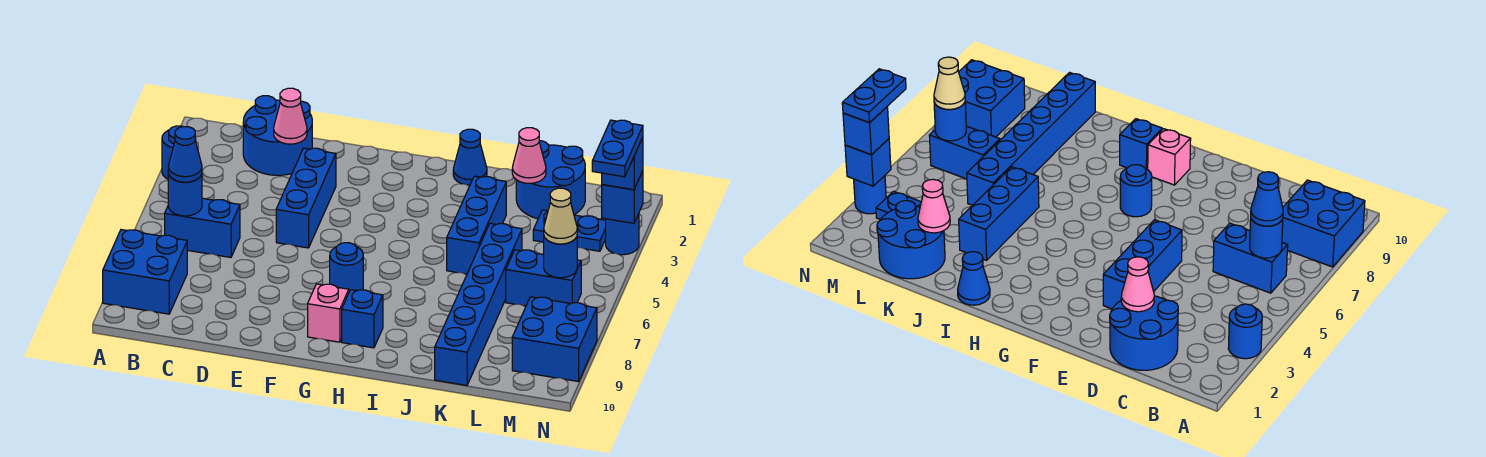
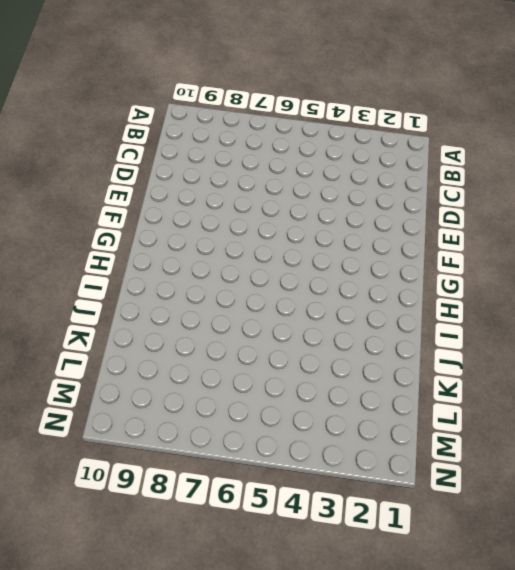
none -> blue round brick A3 level 1
none -> blue brick A8:B9 level 1
none -> blue brick B6:C6 level 1

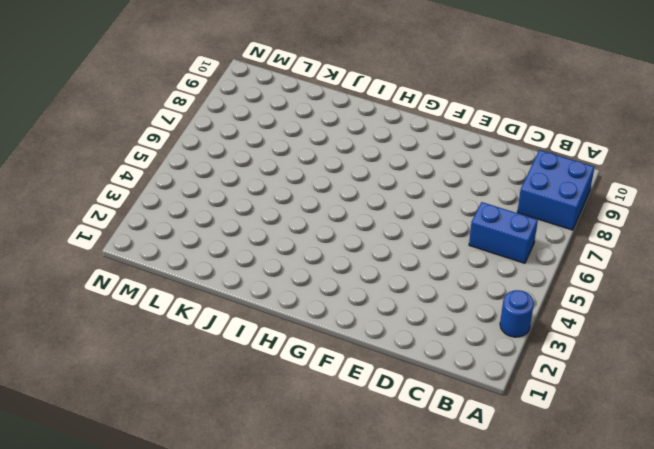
none -> blue round brick C1:D2 level 1
none -> blue brick E3:E5 level 1
none -> blue round brick G7 level 1

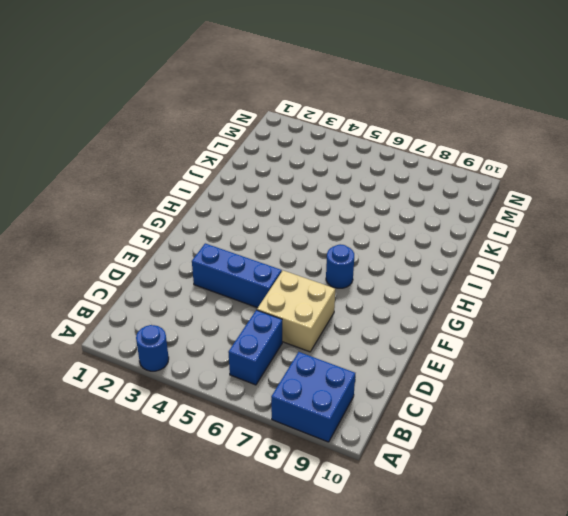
tan brick D6:E7 level 1 -> none
none -> blue round brick C1:D2 level 1
none -> pink brick G9 level 1
none -> blue brick H9 level 1

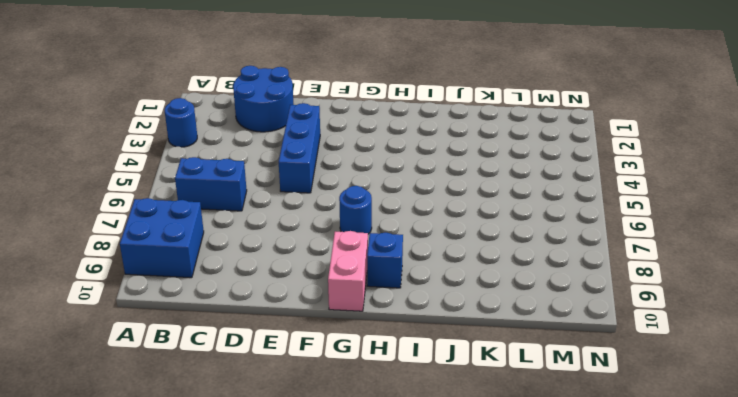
pink brick G9:G10 level 1 -> pink brick G9 level 1
none -> blue cone I1 level 1
none -> blue brick J3:J5 level 1
none -> blue round brick K1:L2 level 1

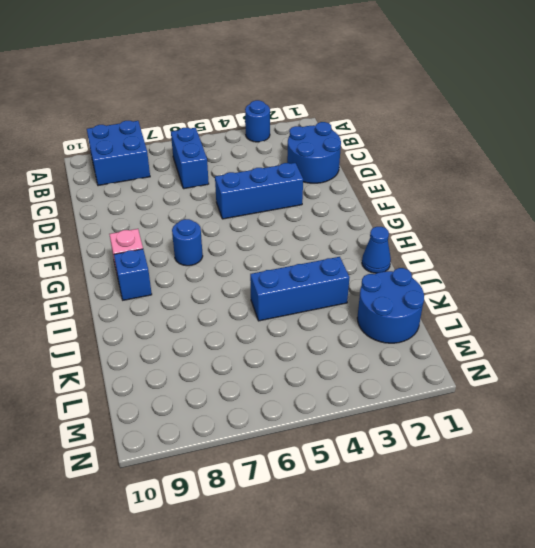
none -> blue brick K5:K10 level 1
none -> blue plate L3:M3 level 1
none -> blue brick L6:M6 level 1

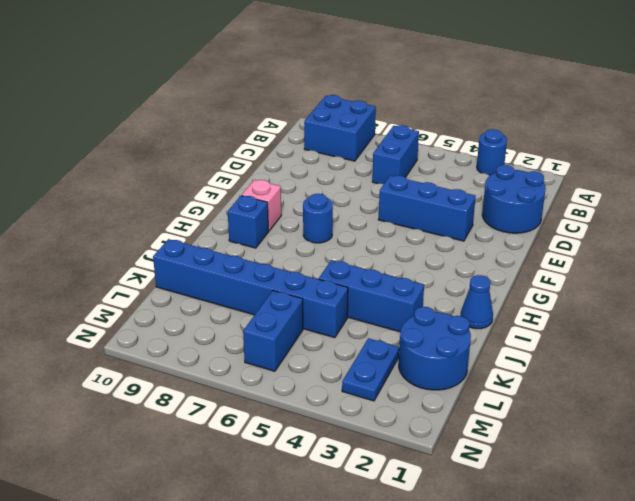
none -> blue brick M8:N9 level 1
none -> blue round brick N3 level 1
none -> blue round brick B6 level 2

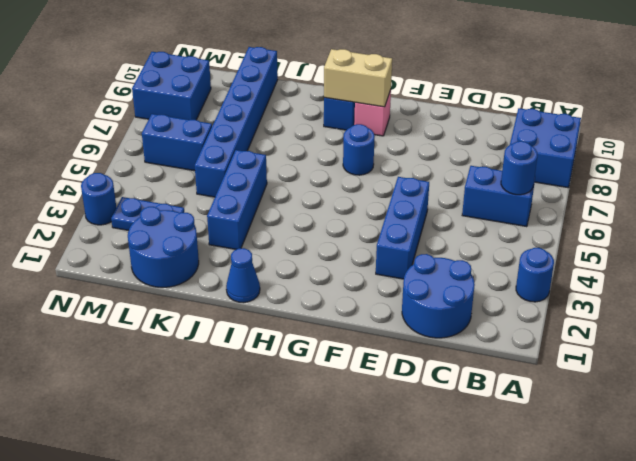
tan brick G9:H9 level 2 -> none
none -> pink cone D2 level 2
none -> pink cone K2 level 2
none -> blue round brick M6 level 2

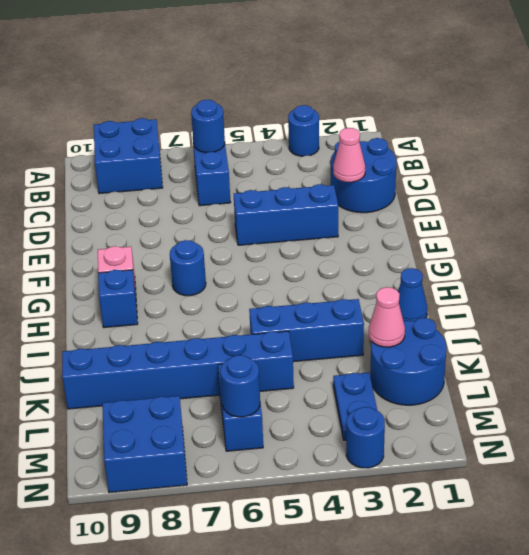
none -> blue brick N3 level 2
none -> blue cone B6 level 3
none -> tan cone M6 level 3

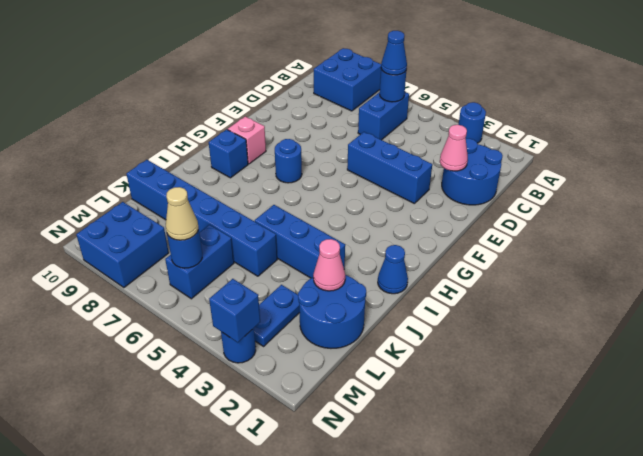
none -> blue brick N3 level 3
none -> blue plate N3:N4 level 4

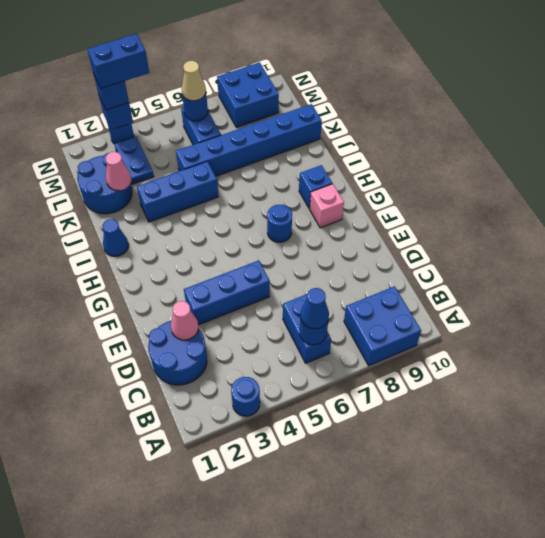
blue brick N3:N4 level 4 -> blue plate N3:N4 level 4

